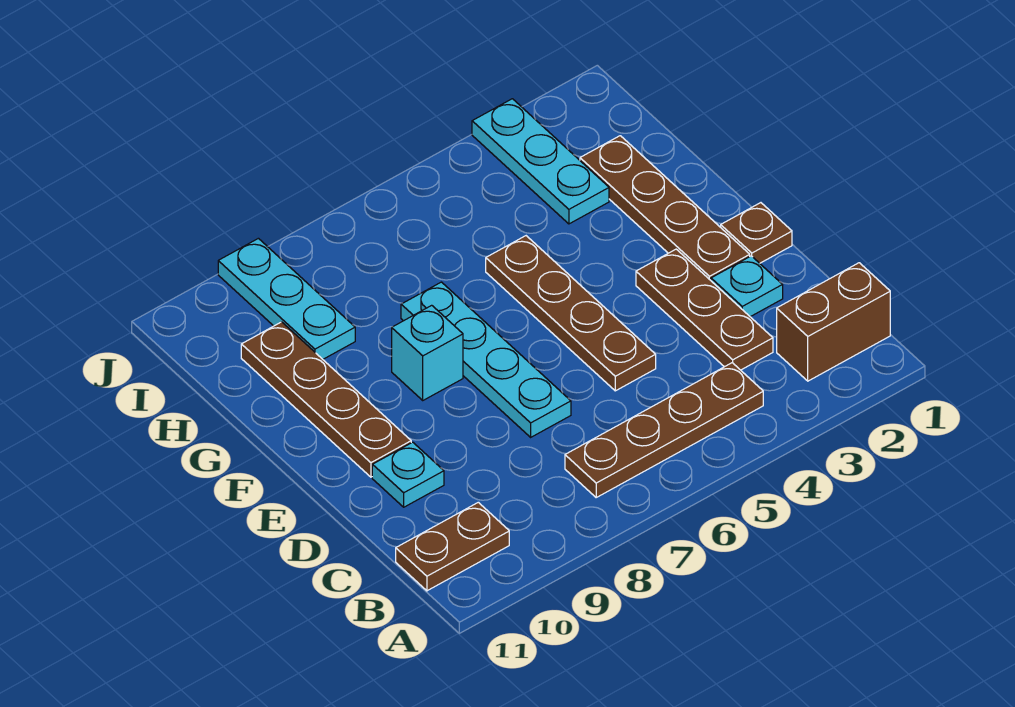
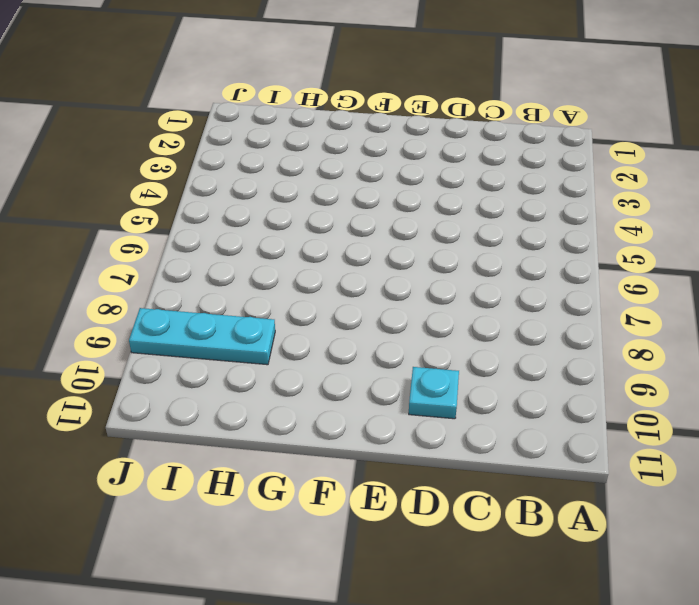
none -> brown brick B1:B2 level 1
none -> brown plate B4:B7 level 1
none -> brown plate B10:B11 level 1

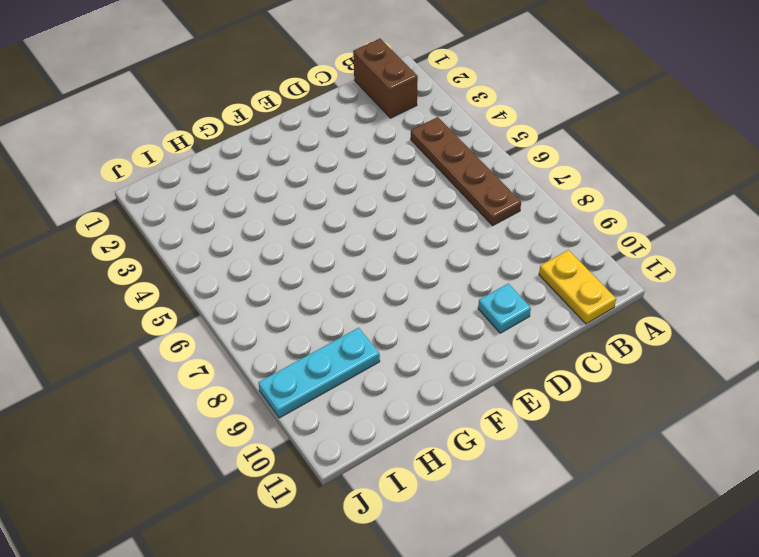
yellow plate B10:B11 level 1 -> brown plate B10:B11 level 1
none -> brown plate C3:E3 level 1
none -> cyan plate D2 level 1
none -> brown plate D5:G5 level 1

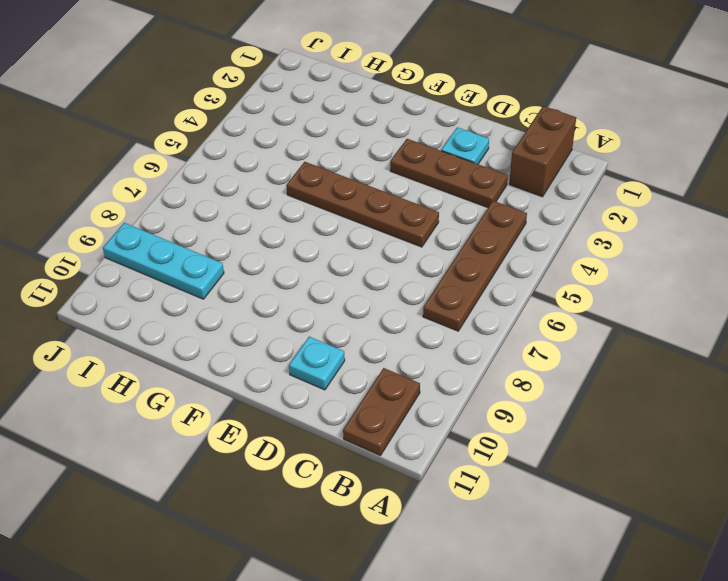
none -> cyan plate D7:G7 level 1
none -> brown plate E1 level 1
none -> brown plate E2:H2 level 1

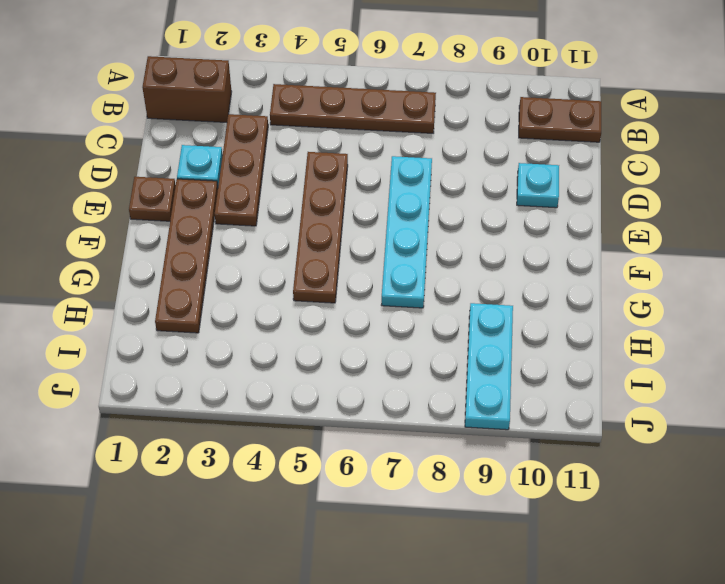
none -> brown plate E10:H10 level 1
none -> cyan brick F8 level 1
none -> cyan plate H3:J3 level 1

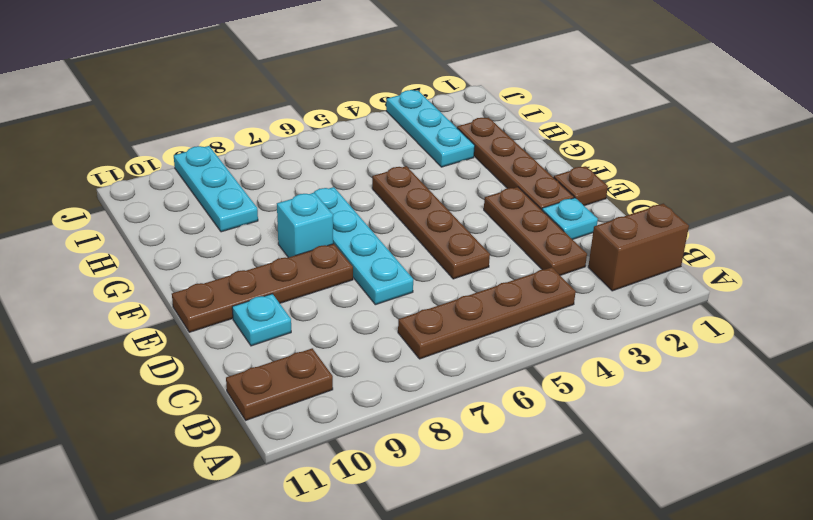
brown plate E8:E11 level 1 -> brown plate E10:H10 level 1

